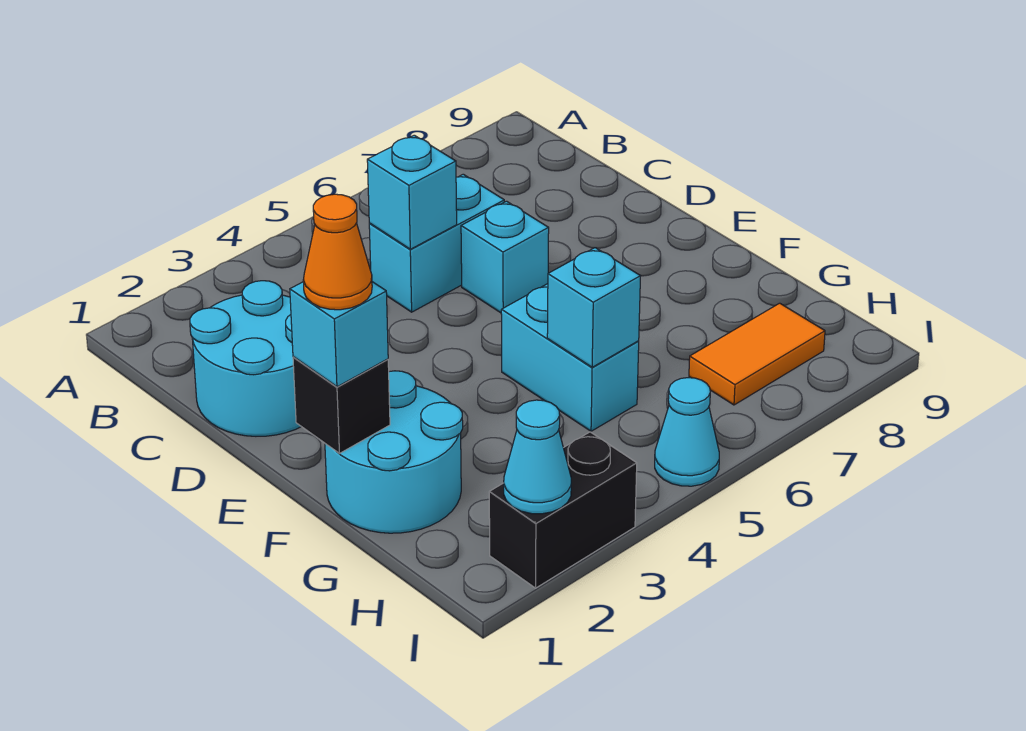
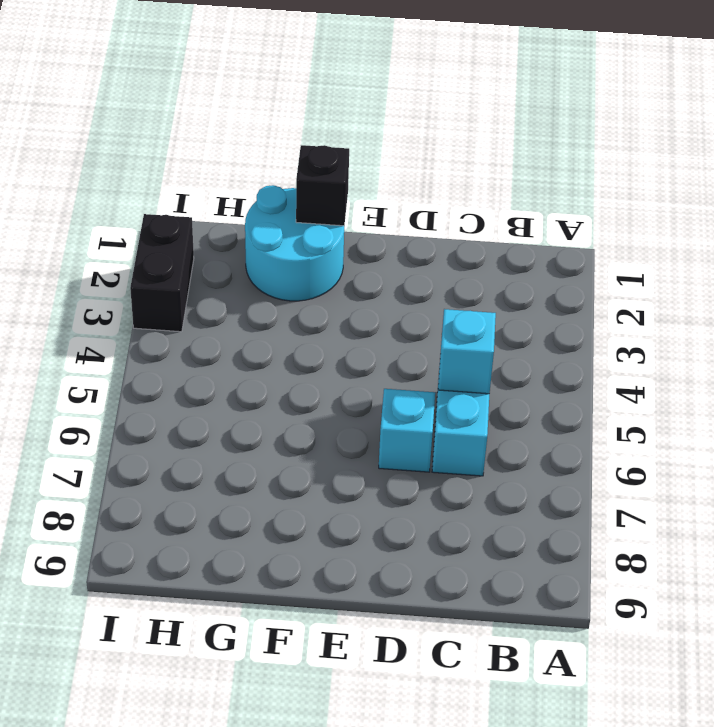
none -> cyan round brick C1:D2 level 1
none -> cyan brick F5:G5 level 1
none -> orange tile H7:H8 level 1

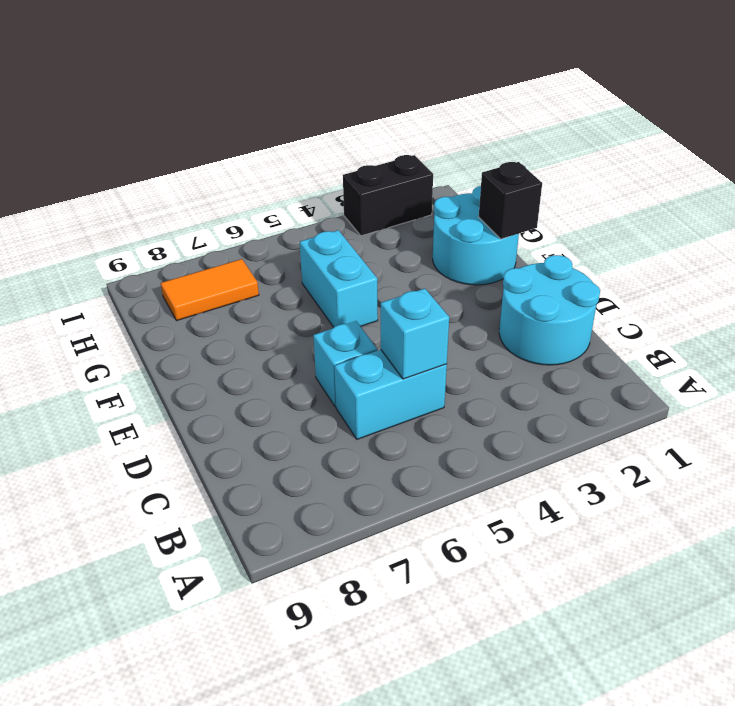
none -> cyan cone I5 level 1
none -> cyan brick G5 level 2
none -> cyan cone I2 level 2

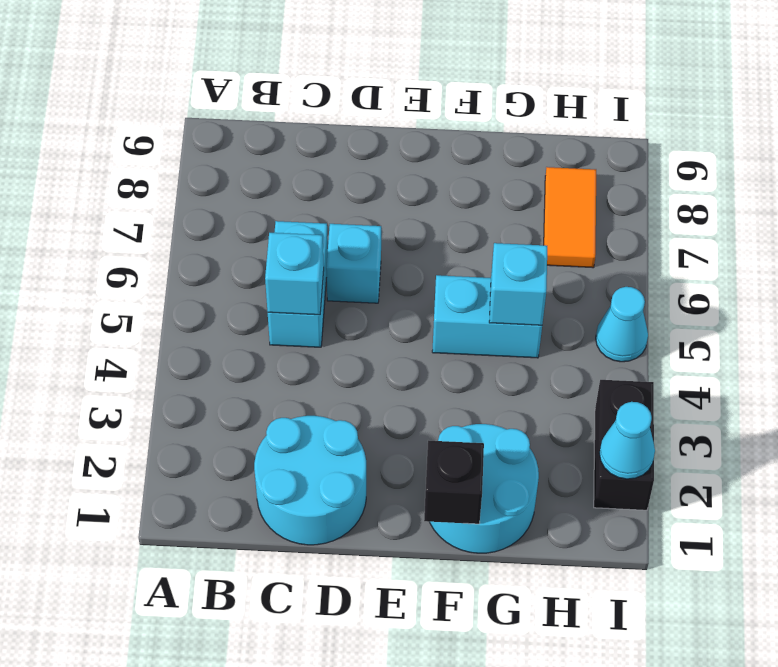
none -> cyan brick F1 level 3
none -> orange cone F1 level 4

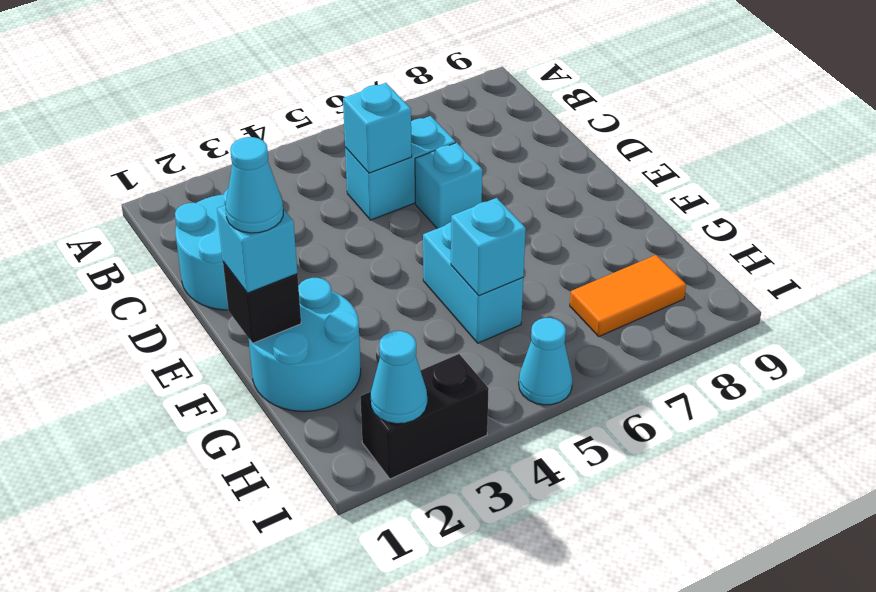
cyan cone F1 level 4 -> orange cone F1 level 4

